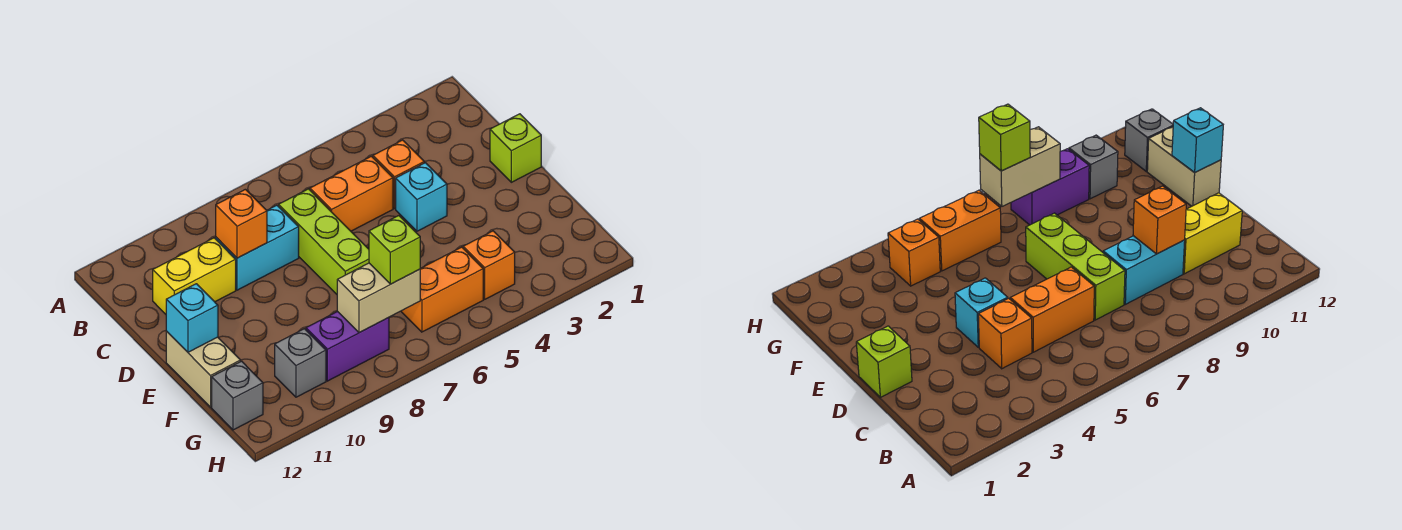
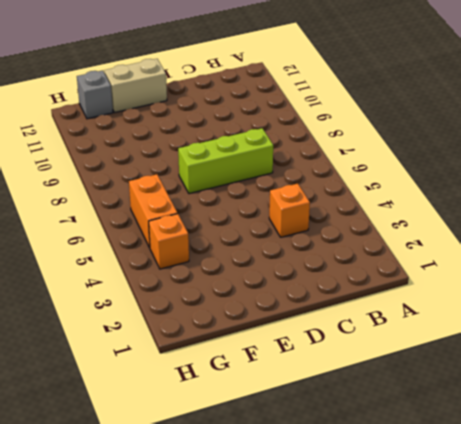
none -> orange brick C5:C6 level 1
none -> cyan brick C8:C9 level 1
none -> yellow brick C10:C11 level 1

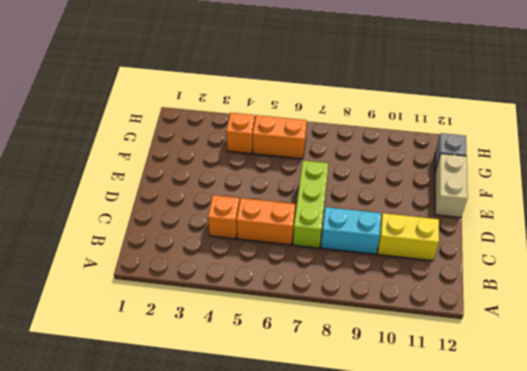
none -> lime brick D1 level 1
none -> cyan brick D4 level 1
none -> purple brick G8:G9 level 1

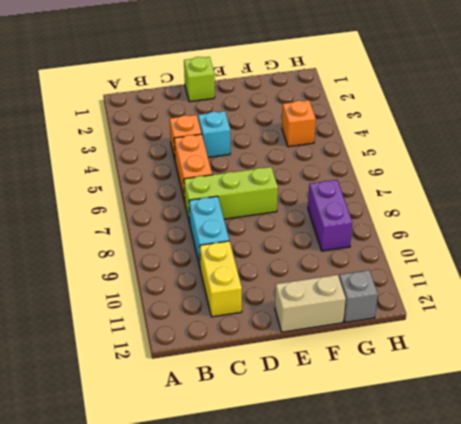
none -> orange brick G5:G6 level 1
none -> grey brick G10 level 1
none -> orange brick C9 level 2

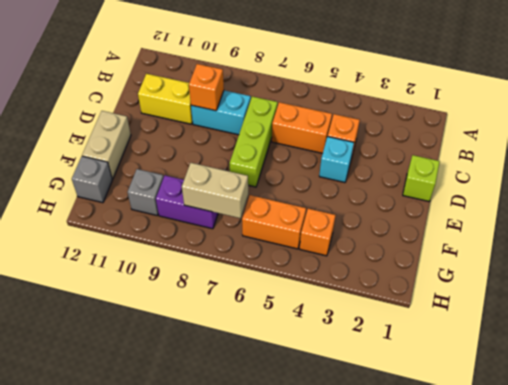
none -> cyan brick E12 level 2
none -> lime brick G7 level 3

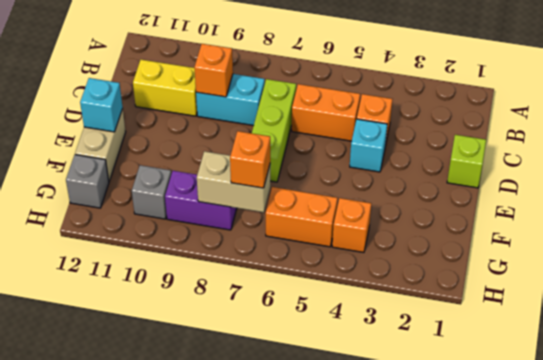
orange brick G7 level 3 -> lime brick G7 level 3

